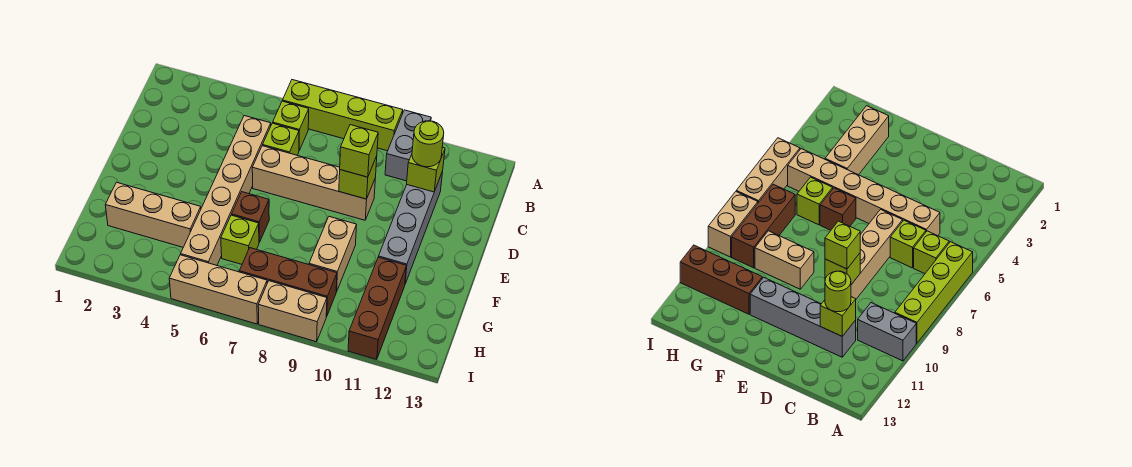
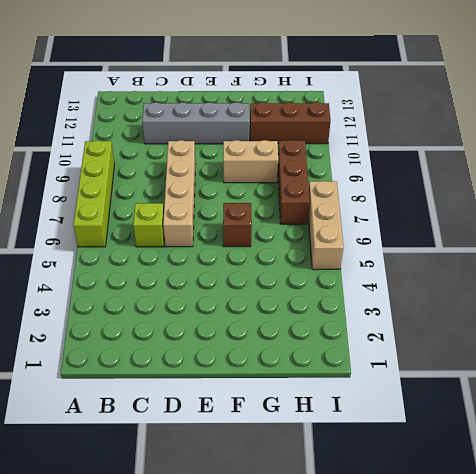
none -> grey brick A10:B10 level 1
none -> lime brick B6 level 1
none -> tan brick C5:H5 level 1

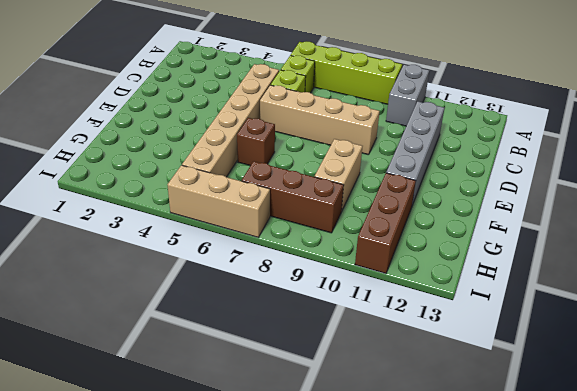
none -> tan brick G2:G4 level 1
none -> lime brick G6 level 1
none -> tan brick I8:I9 level 1

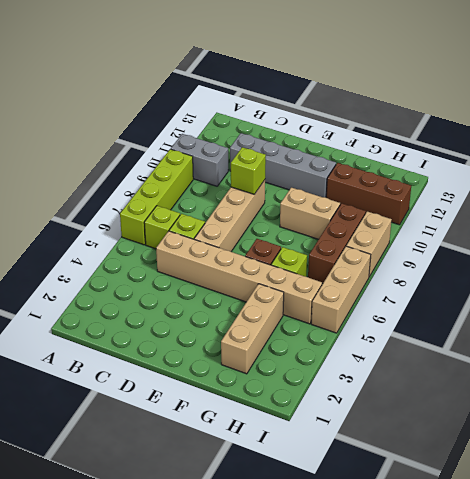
none -> lime brick C11 level 2
none -> lime round brick C11 level 3
none -> lime brick D9 level 3

